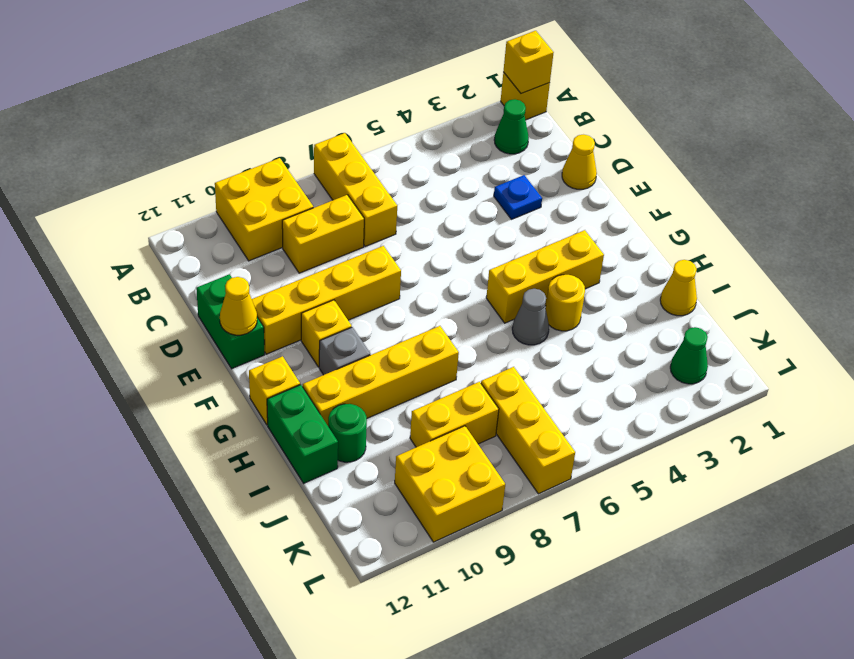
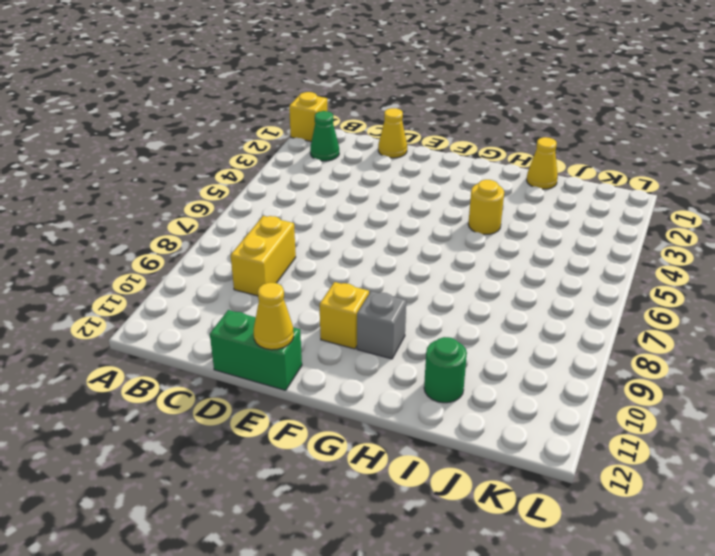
none -> yellow brick A7:C7 level 1
none -> yellow brick A9:B10 level 1
none -> blue plate D3 level 1

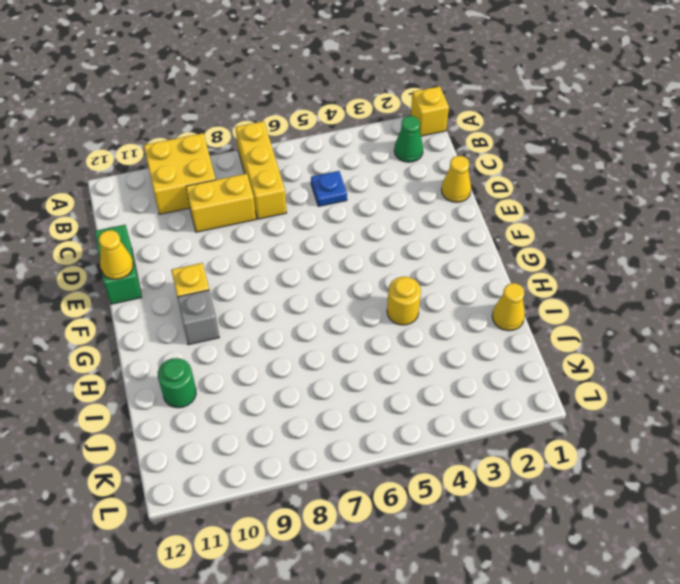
blue plate C5 level 1 -> blue plate D3 level 1
none -> yellow brick E8:E11 level 1
none -> yellow brick G3:G5 level 1
none -> yellow brick G12 level 1

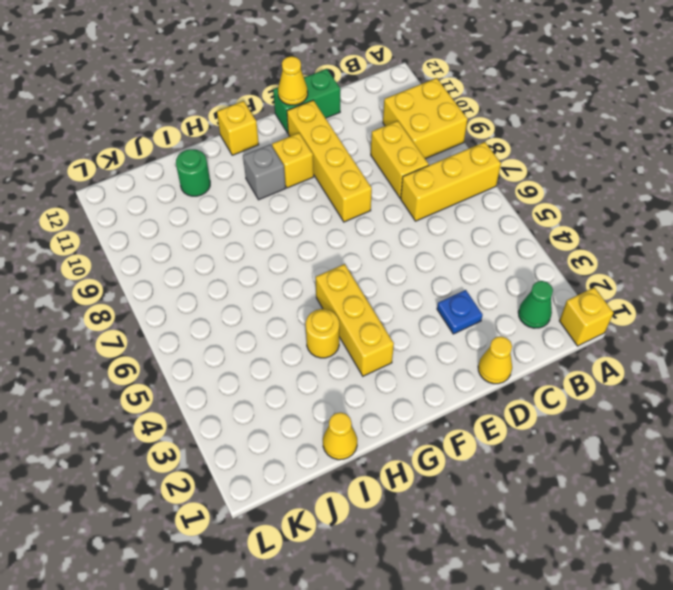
none -> grey cone H5 level 1
none -> yellow brick H8:H11 level 1
none -> green brick H12:I12 level 1

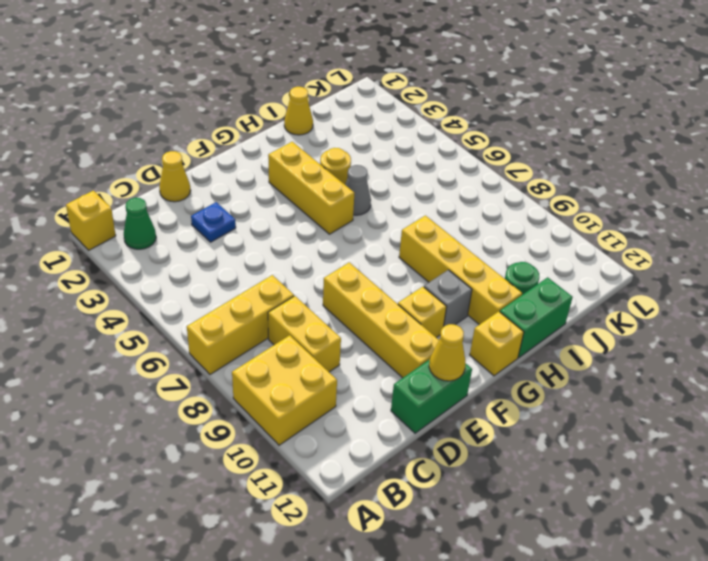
none -> yellow brick J7:L7 level 1
none -> yellow brick J8:J9 level 1
none -> green cone K2 level 1

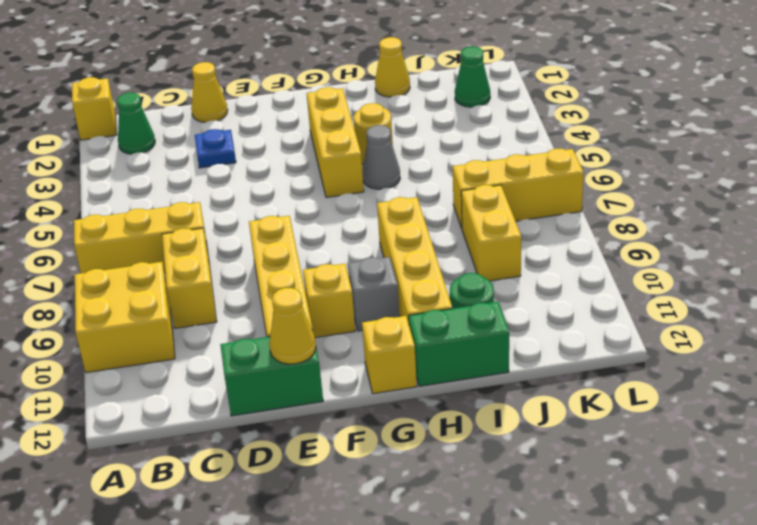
none -> yellow brick K9:L10 level 1
none -> yellow brick A1 level 2

